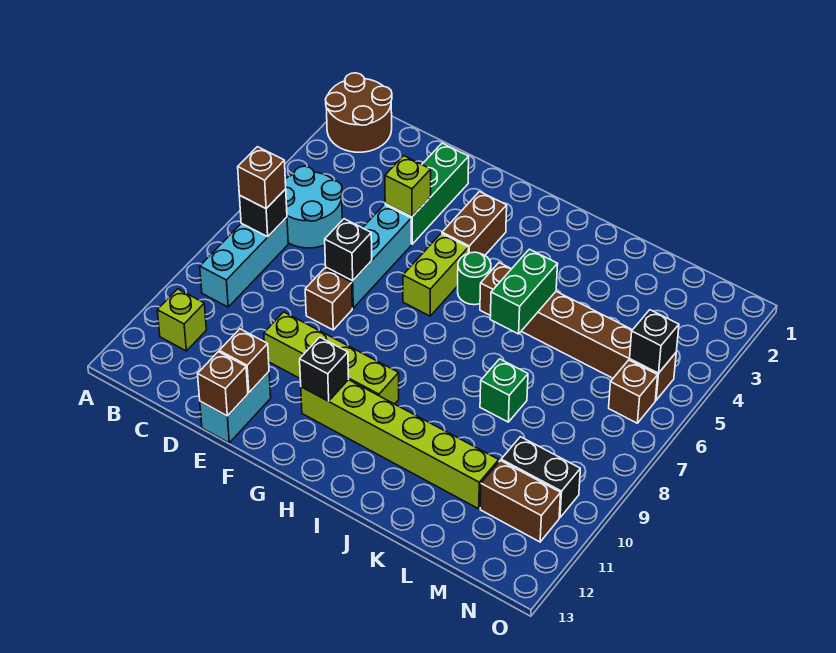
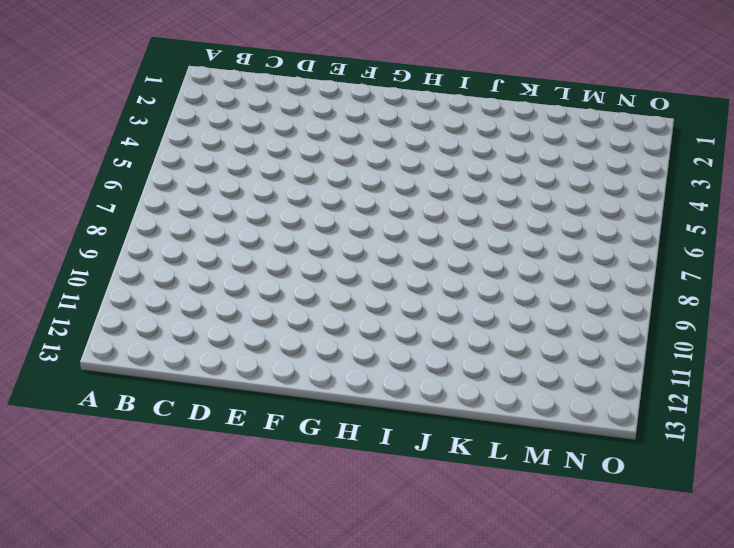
none -> brown round brick A1:B2 level 1
none -> cyan round brick B5:C6 level 1
none -> cyan brick B7:B9 level 1

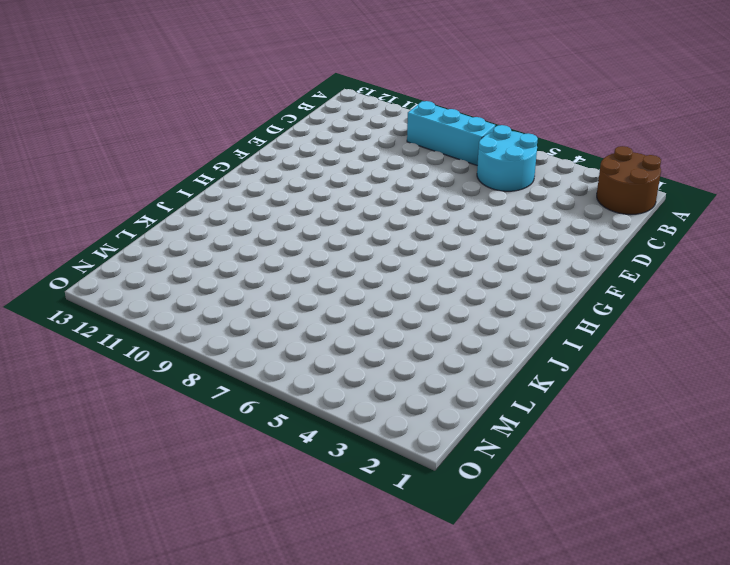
none -> lime brick B11 level 1
none -> green brick E2:E4 level 1
none -> cyan brick E5:E7 level 1

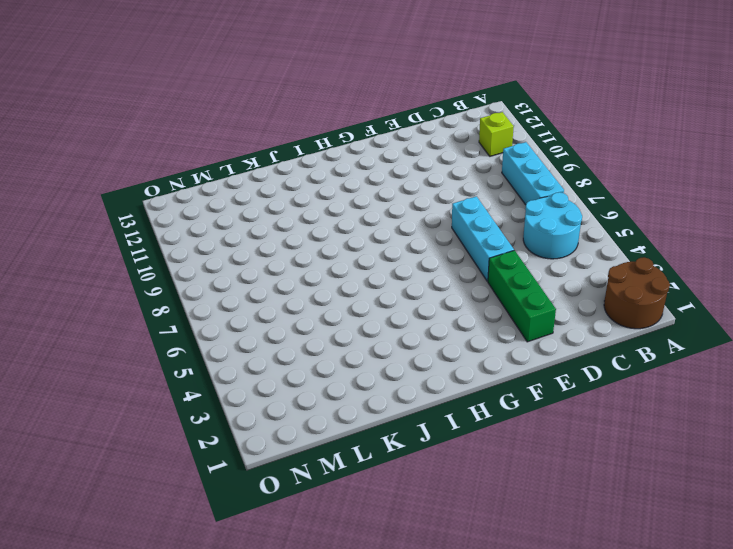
none -> brown brick E8 level 1
none -> lime brick E10:H10 level 1
none -> cyan brick E12:E13 level 1

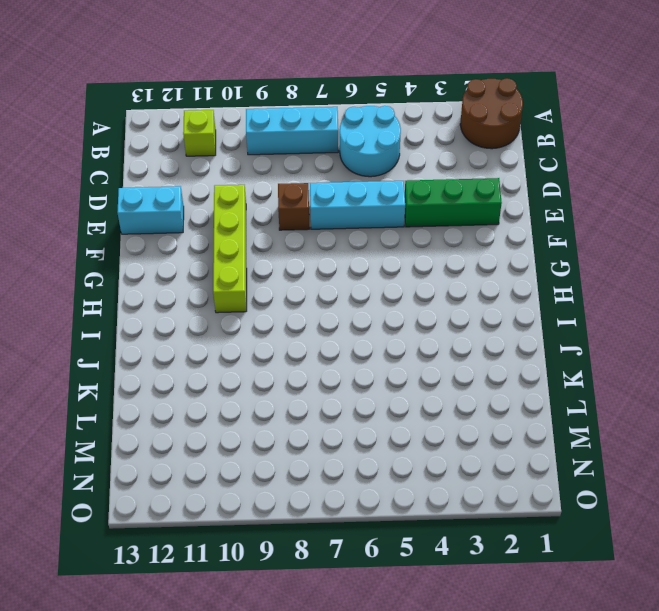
none -> brown brick G3:G4 level 1
none -> lime brick G5:G6 level 1
none -> lime brick G11:L11 level 1

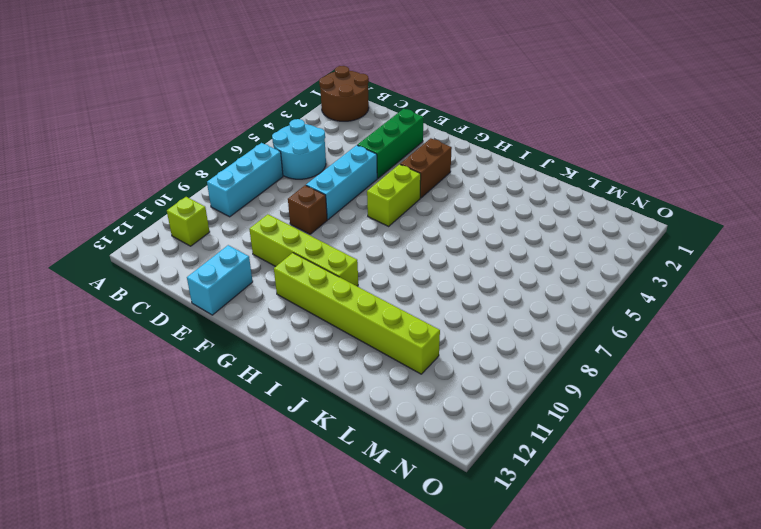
none -> green round brick H5 level 1
none -> brown brick I5:N5 level 1
none -> green brick K8 level 1

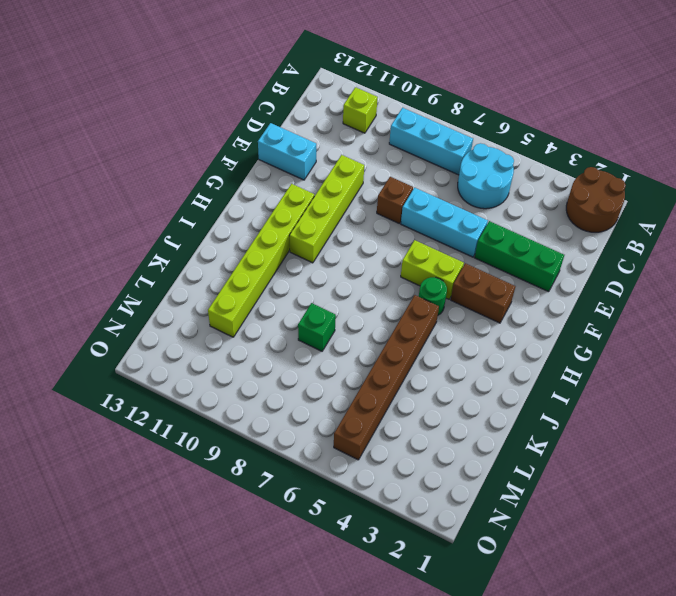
none -> black brick M10:N10 level 1
none -> brown brick M11:N11 level 1
none -> brown brick N6 level 1

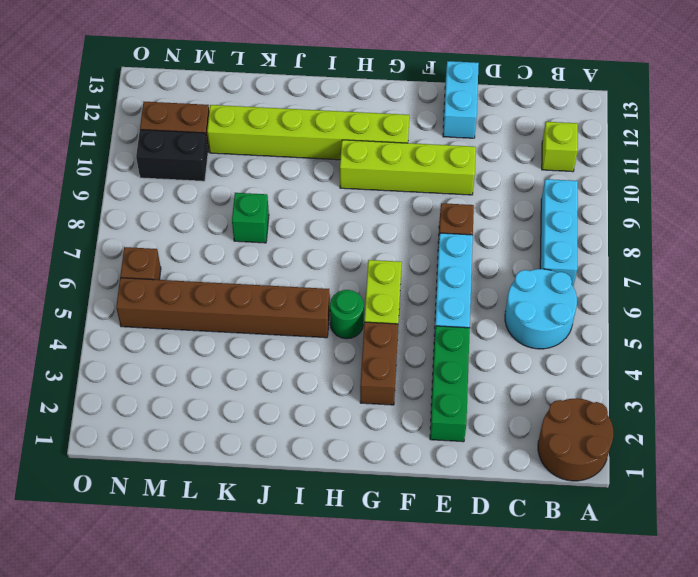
none -> black brick B7 level 2
none -> lime brick E4 level 2
none -> black brick E7 level 2

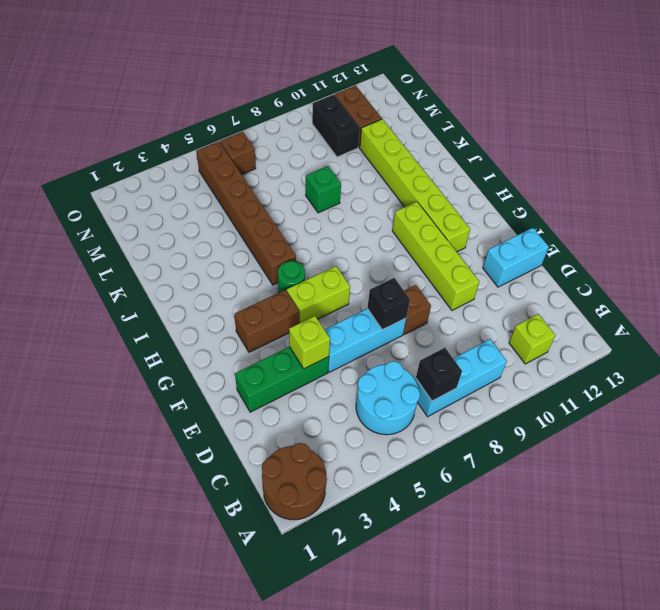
none -> brown brick E12 level 2
none -> brown brick E13 level 2
none -> black brick G11 level 2

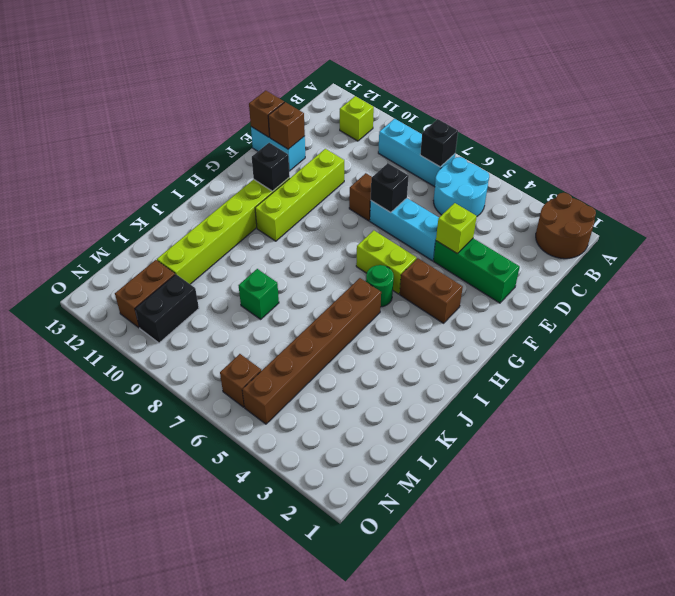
none -> green brick J5:J6 level 2
none -> black brick N5 level 2
none -> brown brick B7 level 3

